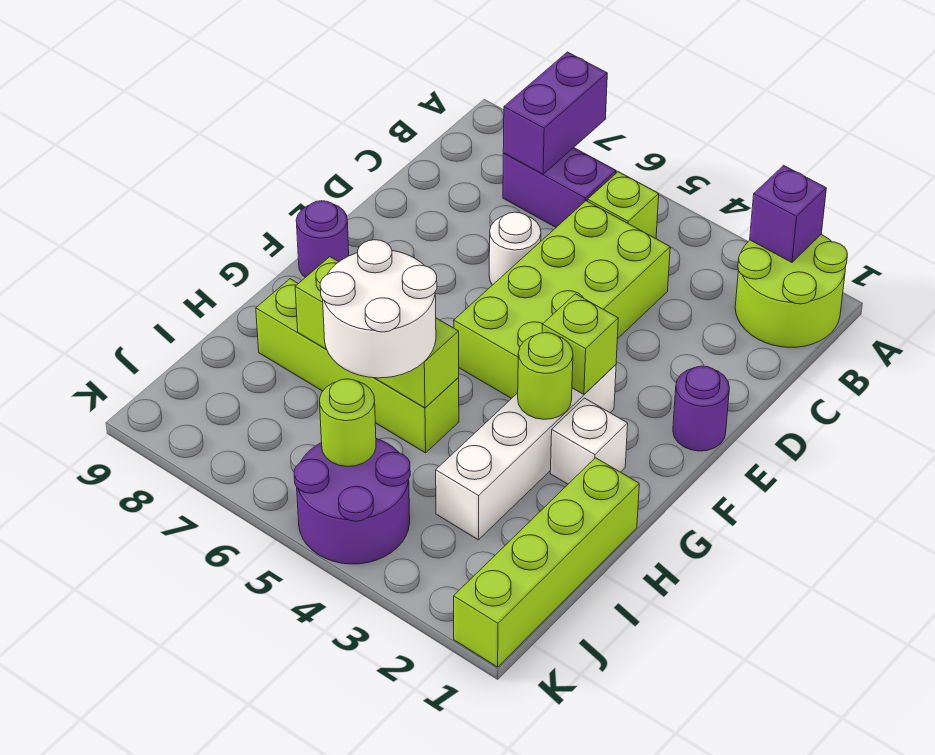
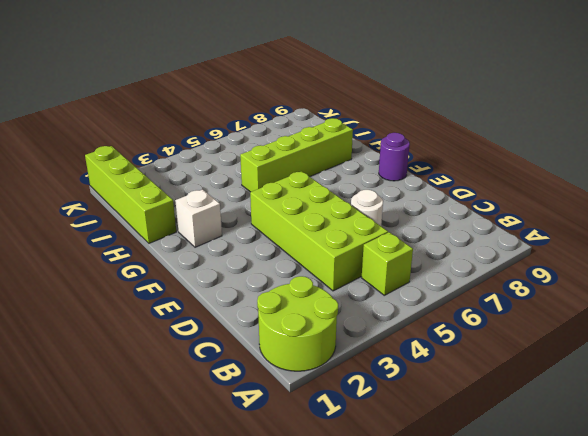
none -> purple brick B6:B7 level 1
none -> purple round brick E1 level 1
none -> white brick F3:I3 level 1

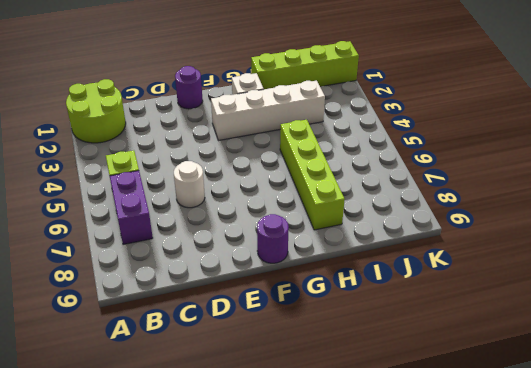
none -> lime brick C4:F5 level 1
none -> purple round brick J4:K5 level 1
none -> purple brick A2 level 2

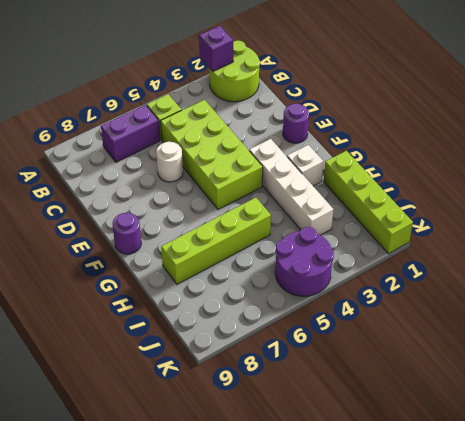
none -> purple brick A7:B7 level 2
none -> lime brick F3 level 2
none -> lime round brick G3 level 2

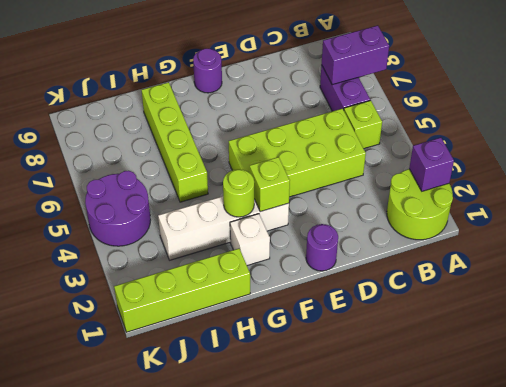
none -> white round brick D6 level 1
none -> lime brick H5:H7 level 2
none -> lime round brick J5 level 2

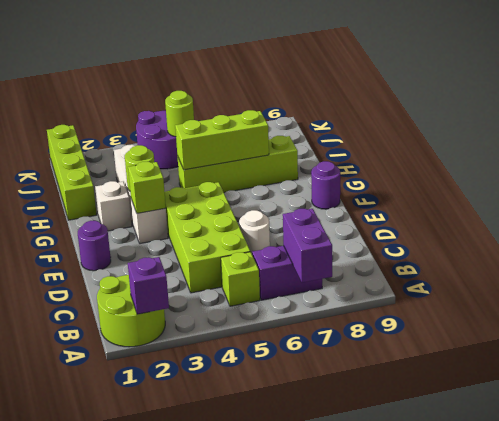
none -> white round brick H5:I6 level 3

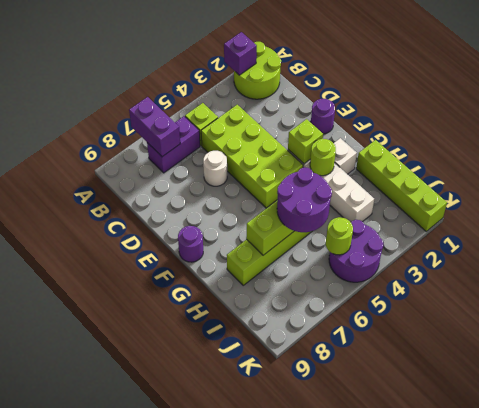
purple round brick H5:I6 level 3 -> white round brick H5:I6 level 3

